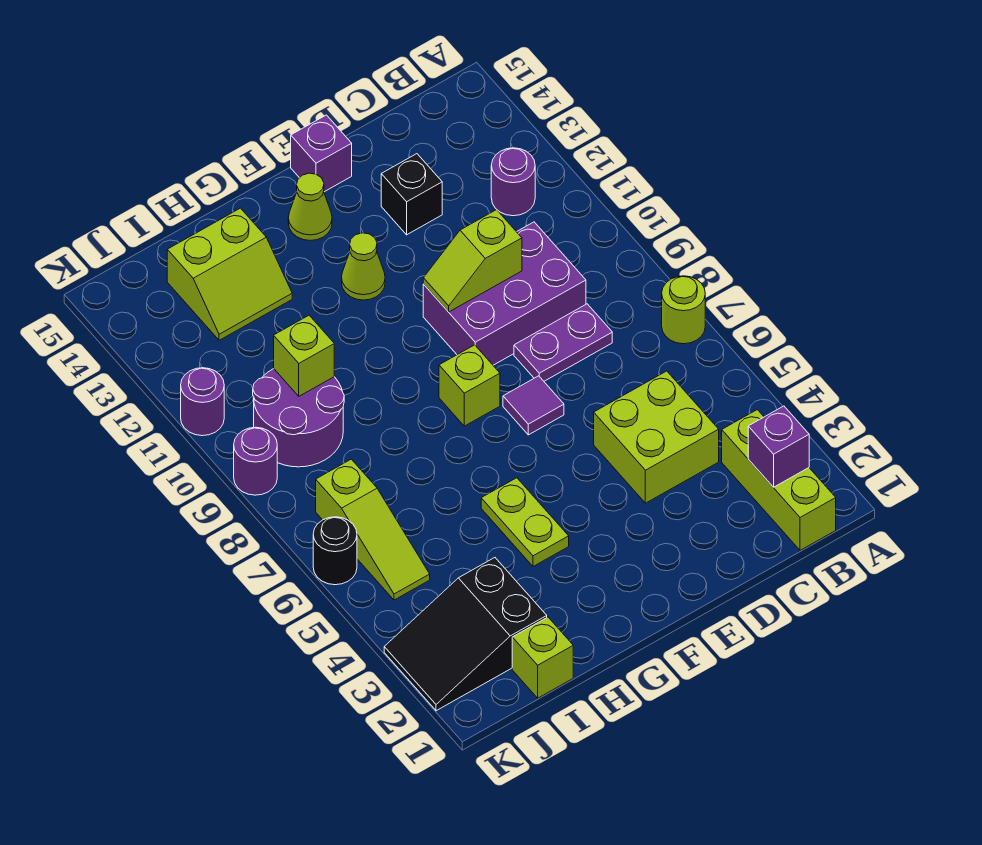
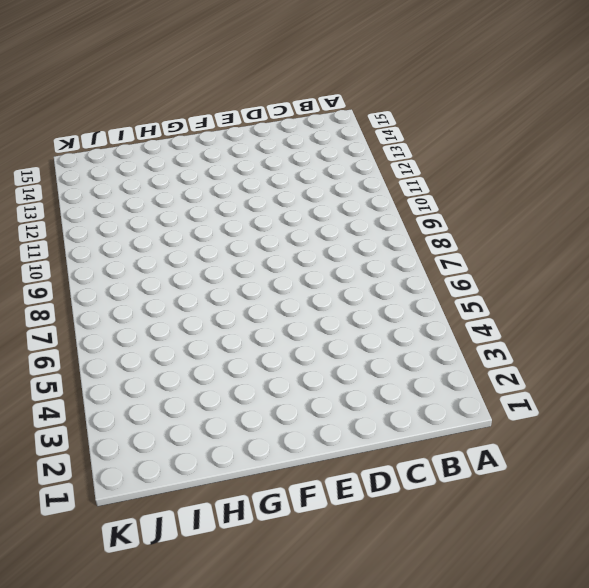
none -> lime round brick A7 level 1
none -> lime brick B1:B3 level 1
none -> purple round brick B12 level 1

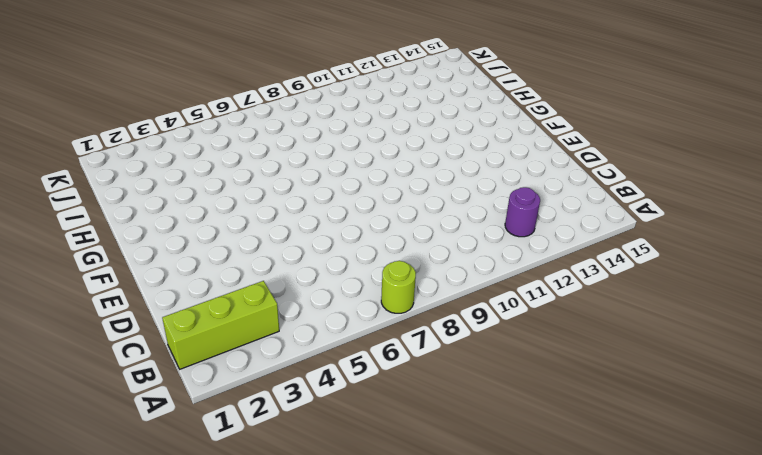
none -> lime brick C4:D5 level 1
none -> purple plate C8:D8 level 1
none -> purple brick C9:E10 level 1

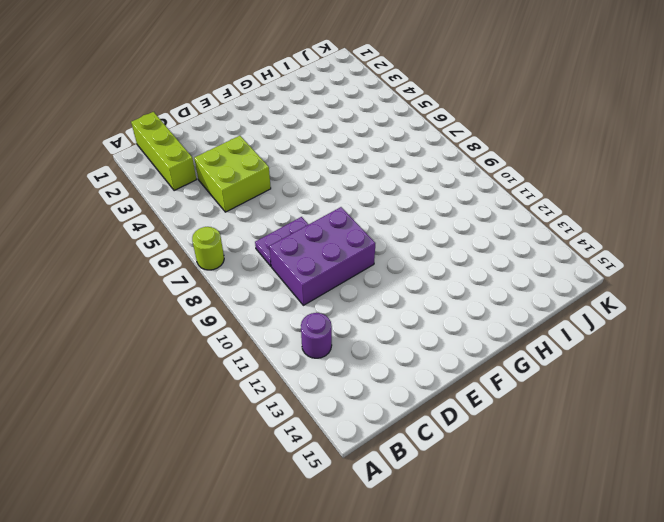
none -> black brick D13 level 1
none -> purple tile E7 level 1
none -> purple brick E15 level 1

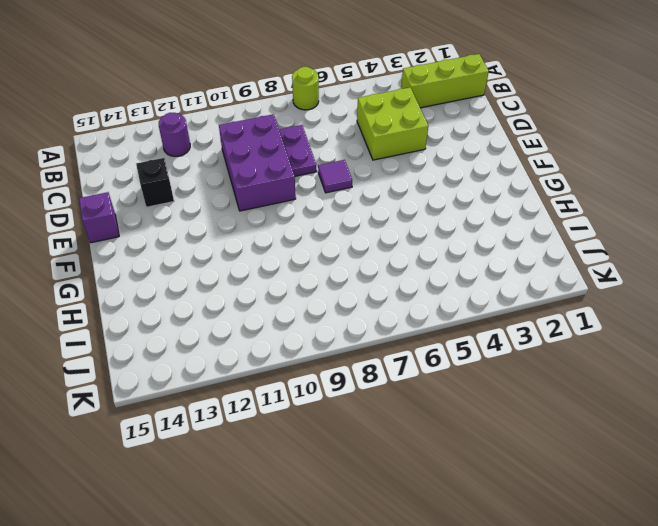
none -> lime brick F8 level 1
none -> lime cone F12 level 1
none -> lime cone F14 level 1

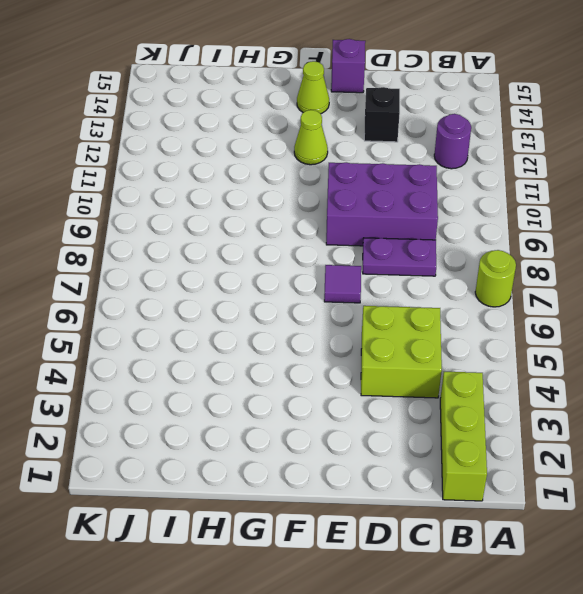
none -> lime brick F8 level 1
none -> lime plate G4:G5 level 1
none -> lime slope H13:I14 level 1 top 14

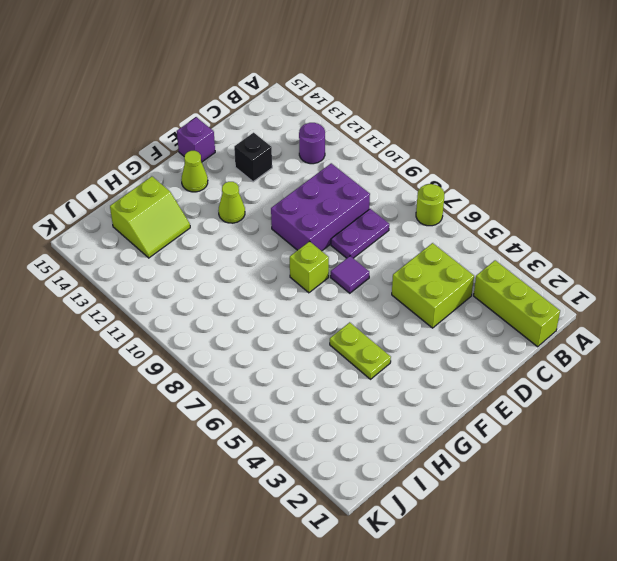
none -> lime brick I1 level 1
none -> black slope I2:K3 level 1 top I
none -> purple round brick I9:J10 level 1

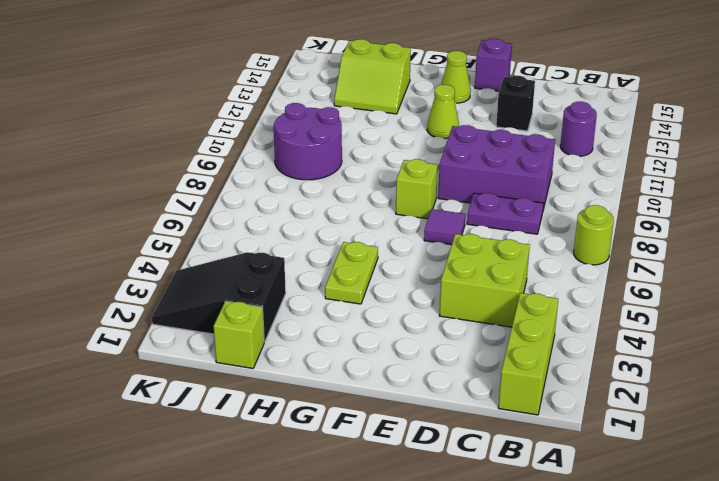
none -> lime slope J5:J7 level 1 top 7
none -> black round brick K6 level 1
none -> purple round brick K9 level 1

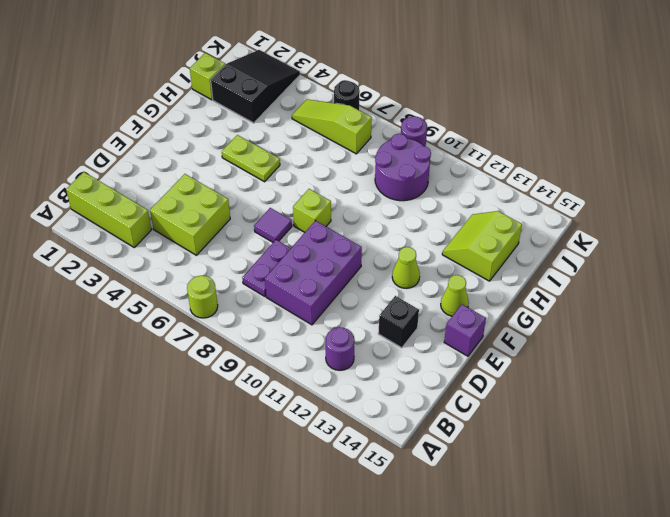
none -> purple round brick K11 level 1
none -> purple brick B2 level 2
none -> lime slope D10:E10 level 2 top D

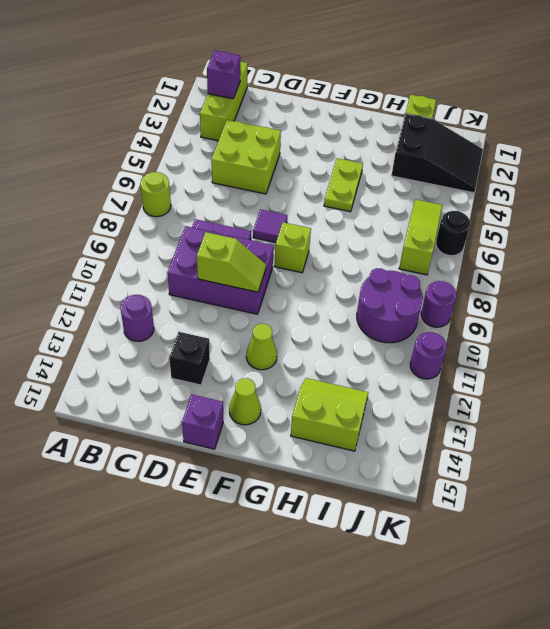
none -> lime brick I10 level 2

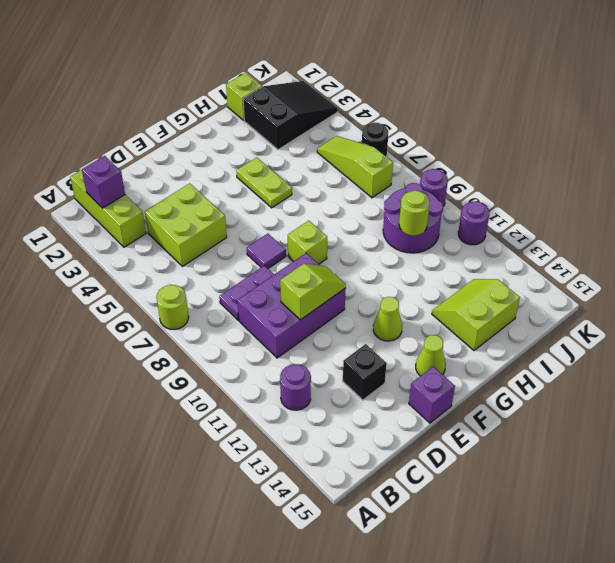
lime round brick I10 level 2 -> lime brick I10 level 2

